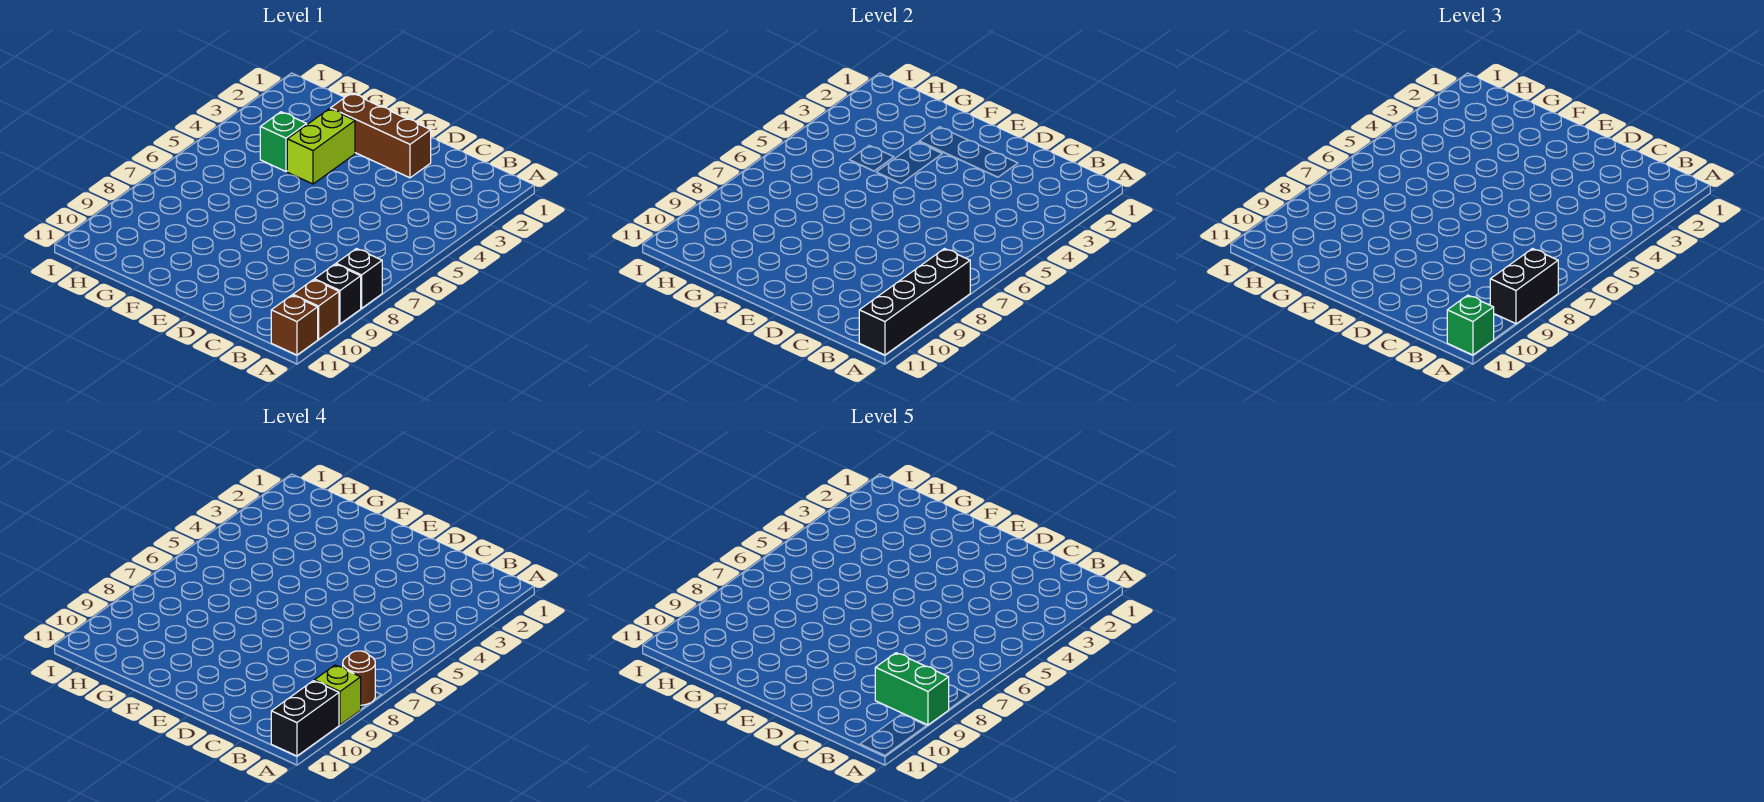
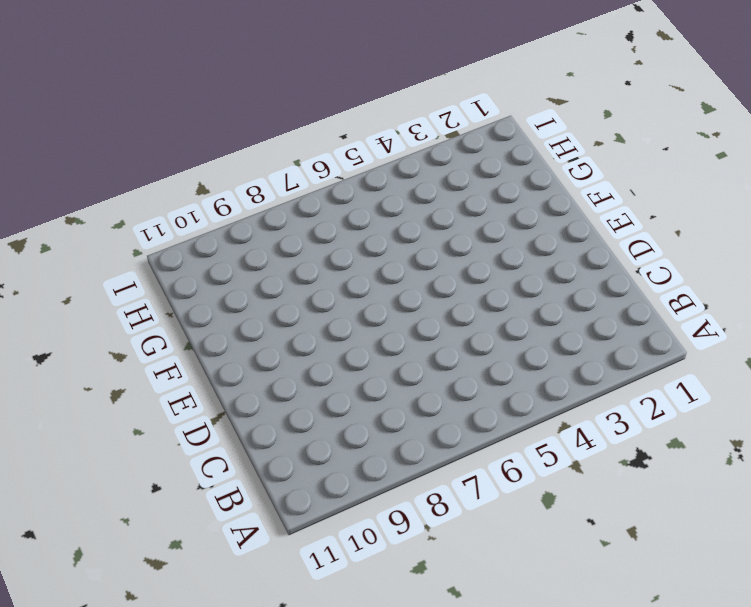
none -> black brick A8 level 1
none -> black brick A9 level 1
none -> brown brick A10 level 1

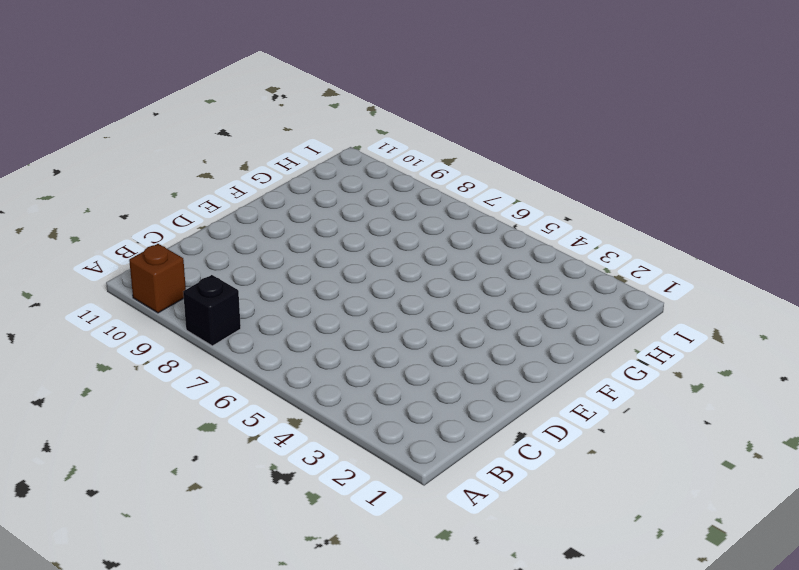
none -> black brick A9 level 1
none -> brown brick A11 level 1
none -> brown brick D2:F2 level 1

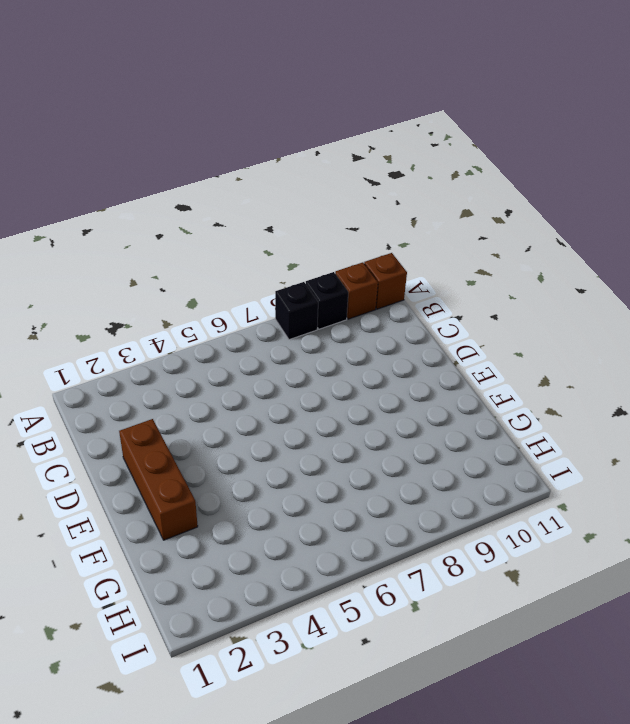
none -> lime brick F3:F4 level 1
none -> green brick G4 level 1
none -> black brick A8:A11 level 2

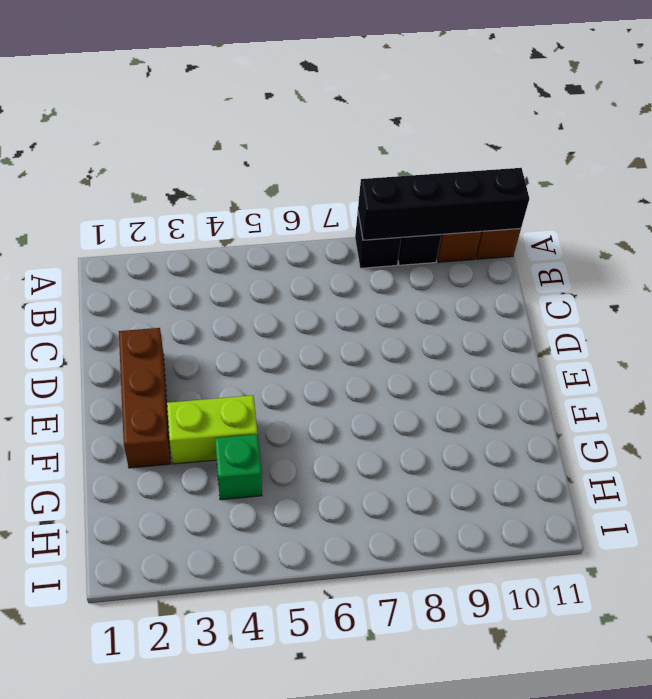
none -> black brick A8:A9 level 3
none -> green brick A11 level 3
none -> brown round brick A8 level 4

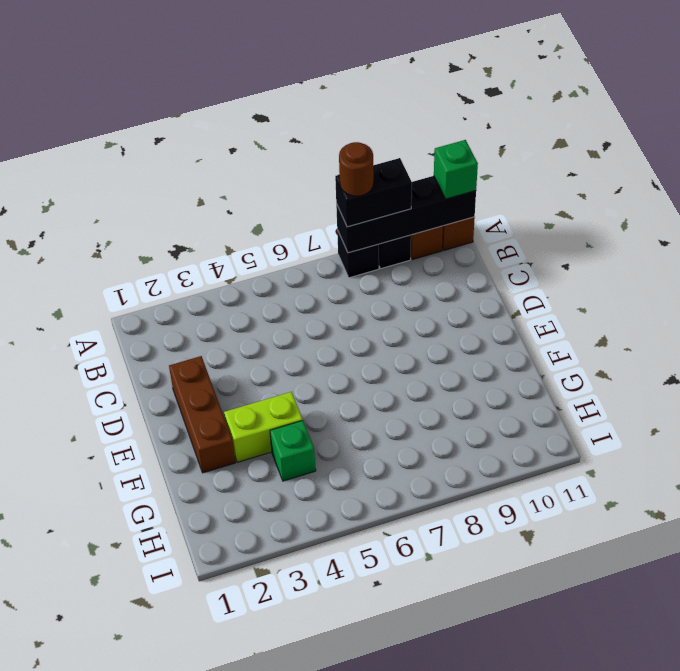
none -> lime brick A9 level 4
none -> black brick A10:A11 level 4
none -> green brick A9:B9 level 5

